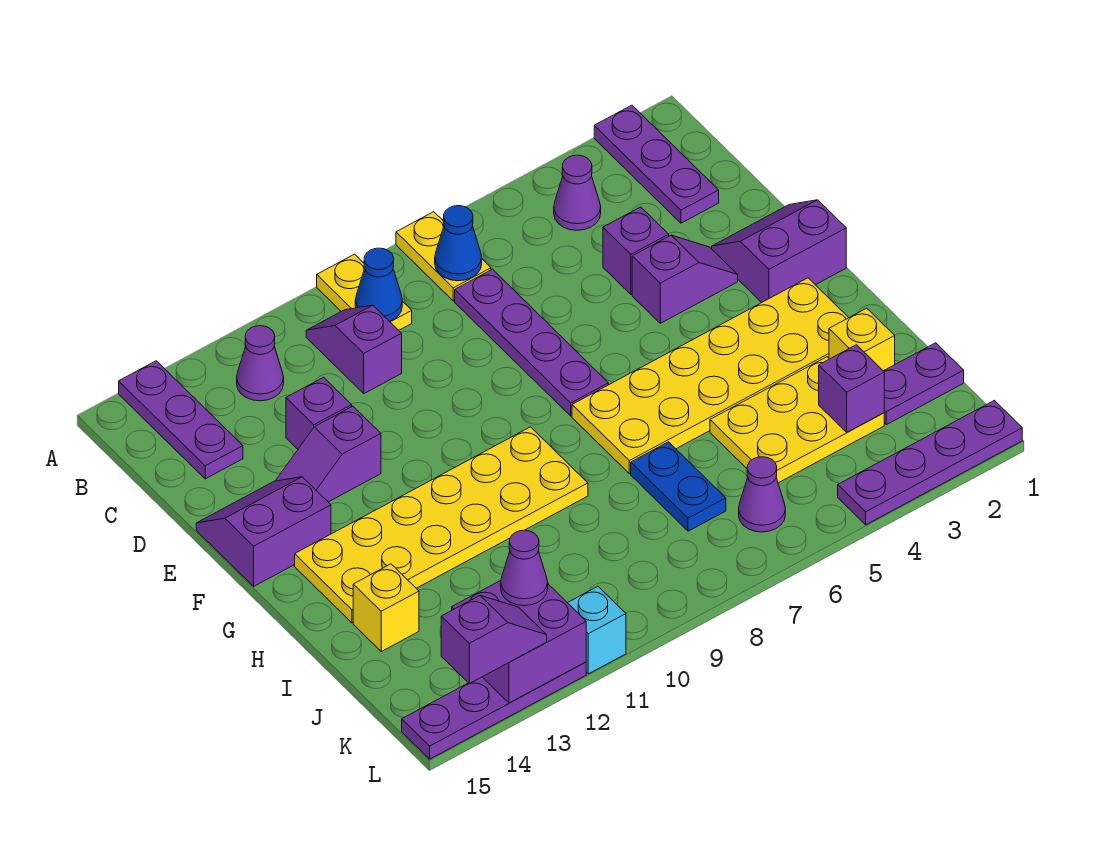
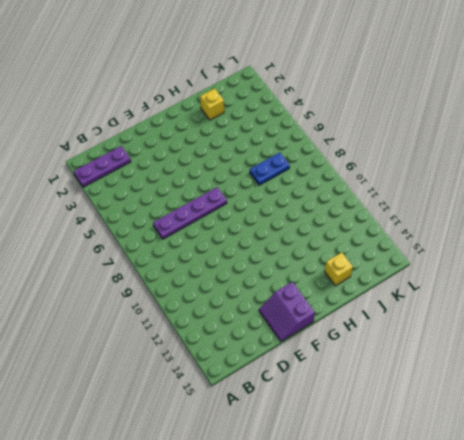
none -> yellow plate A7:B7 level 1
none -> yellow plate A9:B9 level 1
none -> purple plate A14:C14 level 1
none -> purple cone B4 level 1

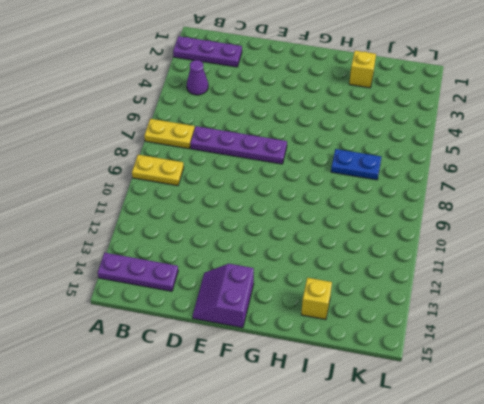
none -> purple slope B10:C10 level 1 top C
none -> purple cone B12 level 1
none -> purple brick D4 level 1
none -> purple brick D12 level 1

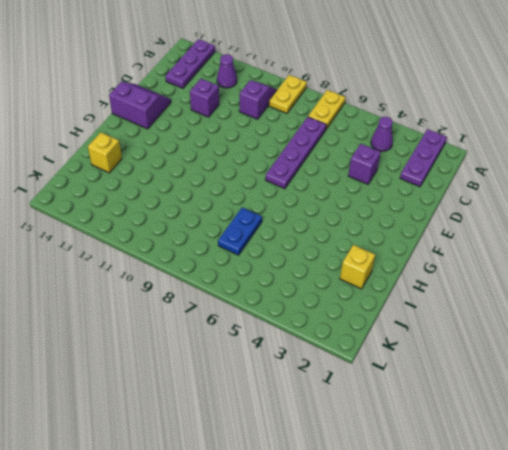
none -> purple slope E1:F2 level 1 top F
none -> purple slope E3:E4 level 1 top 4
none -> purple slope E12:E13 level 1 top 12
none -> yellow plate G2:H7 level 1

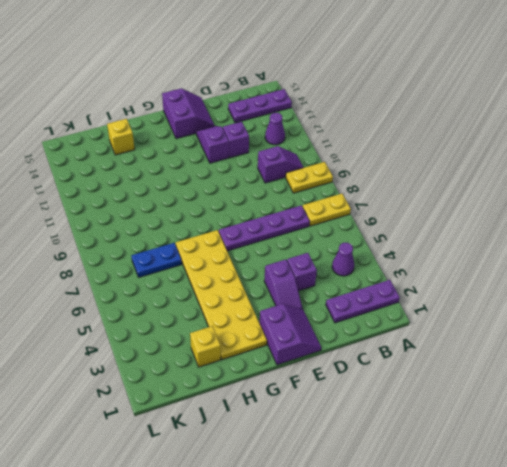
none -> yellow plate G9:H14 level 1
none -> yellow plate I3:J5 level 1
none -> purple plate J1:J2 level 1
none -> purple cone K6 level 1

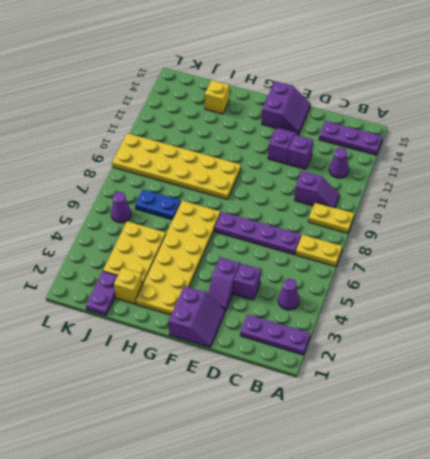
yellow plate G9:L10 level 1 -> yellow plate G9:H14 level 1
none -> purple plate L1:L4 level 1
none -> cyan brick L11 level 1
none -> purple plate L12:L15 level 1
none -> blue cone B7 level 2

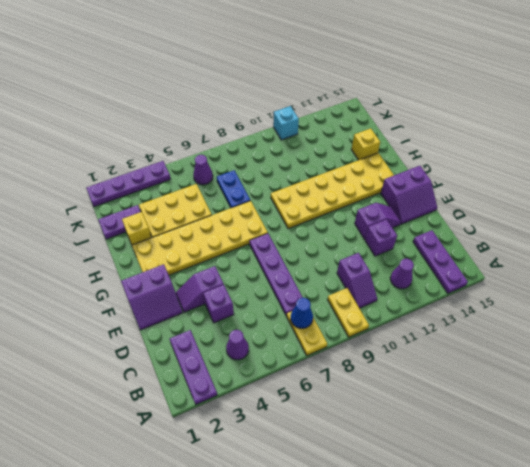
none -> purple plate L12:L15 level 1
none -> blue cone B9 level 2
none -> purple brick J3 level 2
none -> purple brick K12:L13 level 2

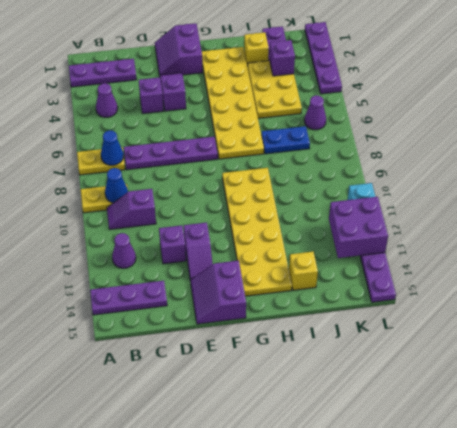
none -> purple cone K12 level 3
none -> purple slope L13:L14 level 3 top 14

